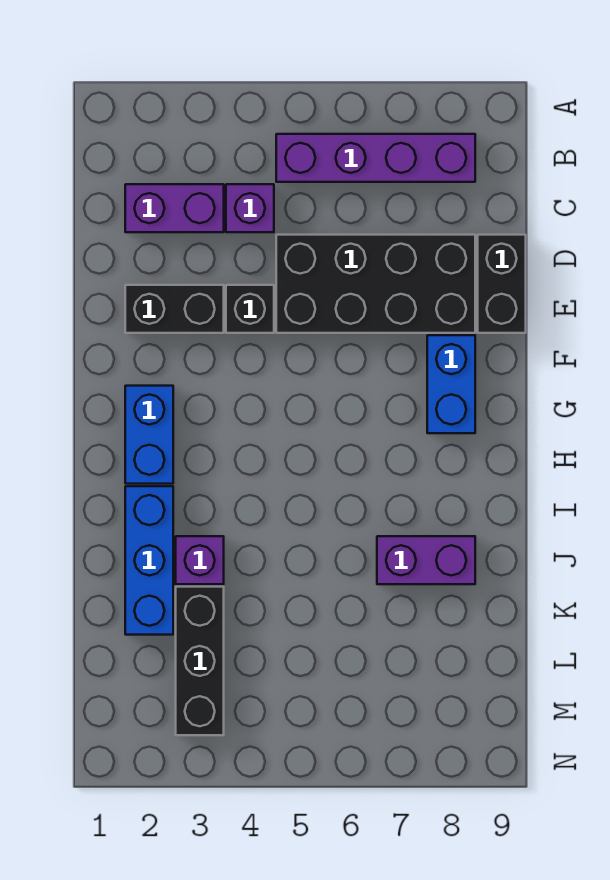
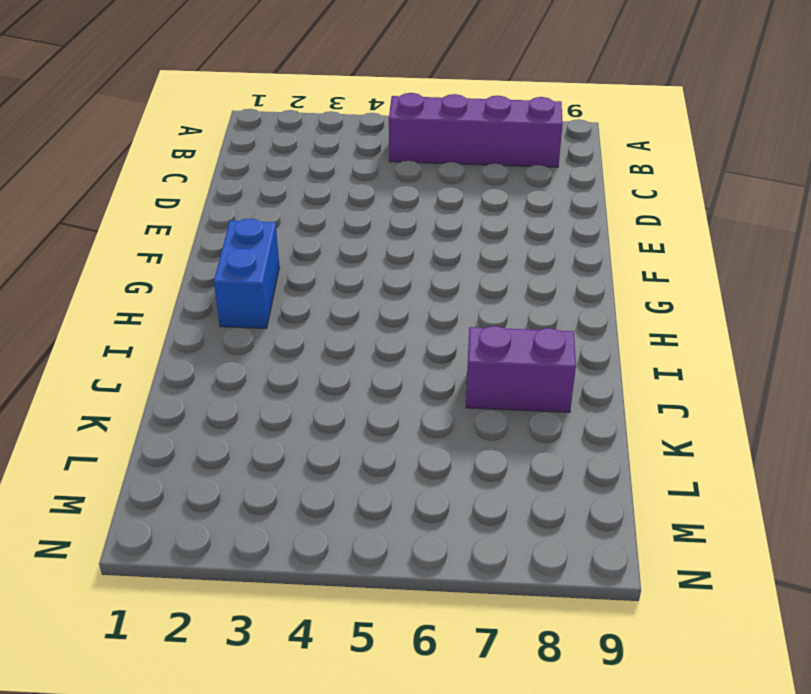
none -> purple brick C2:C3 level 1
none -> purple brick C4 level 1
none -> black brick D5:E8 level 1

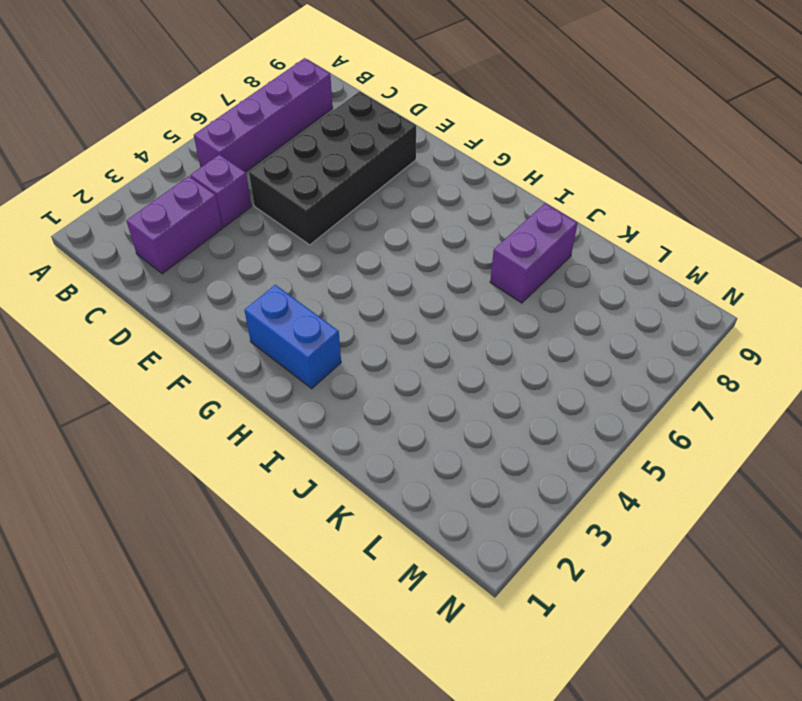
none -> black brick D9:E9 level 1
none -> black brick E2:E3 level 1
none -> black brick E4 level 1

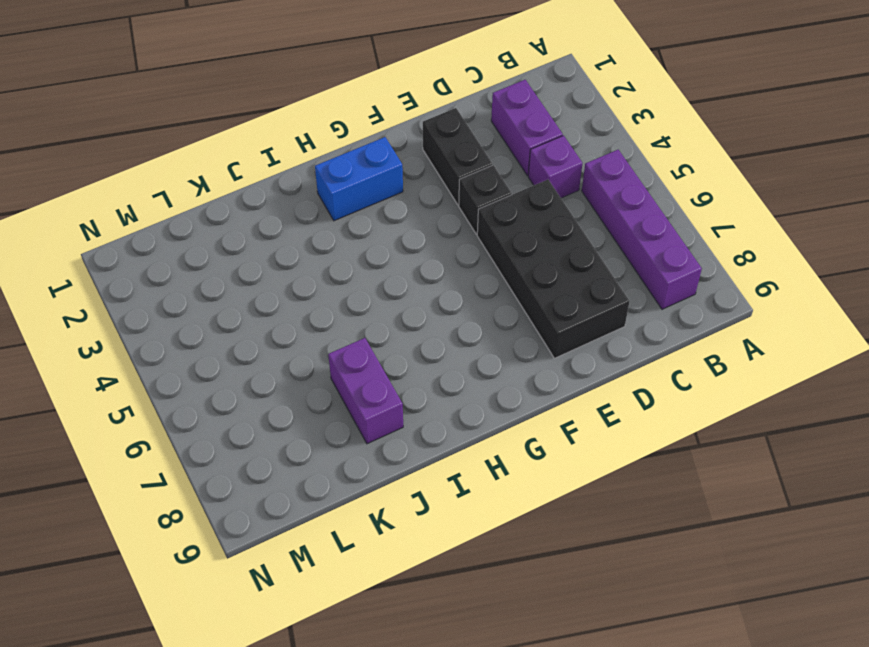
none -> black brick D9:E9 level 1
none -> blue brick F8:G8 level 1
none -> blue brick I2:K2 level 1

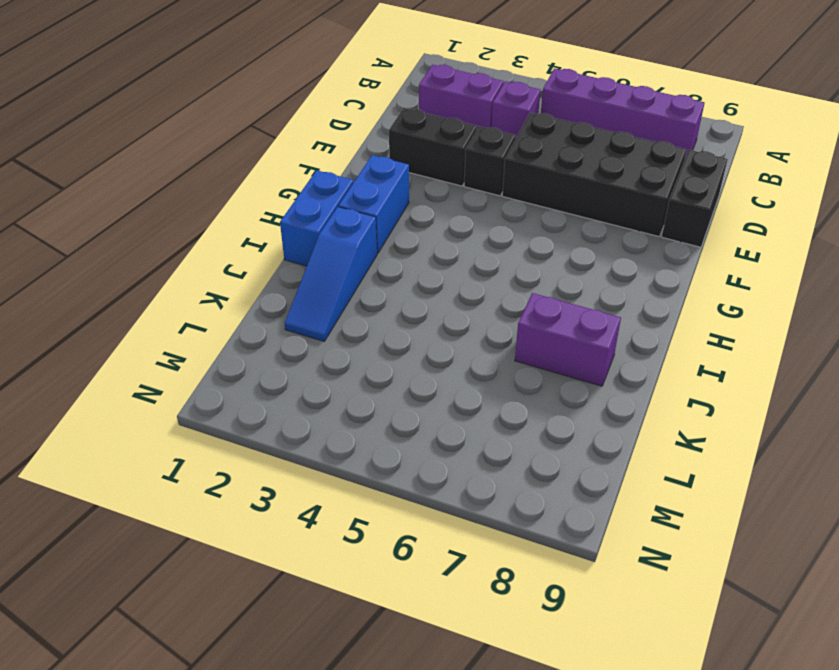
blue brick H1:I1 level 1 -> blue brick F8:G8 level 1
blue slope I2:K2 level 1 top I -> blue brick I2:K2 level 1
none -> purple brick J3 level 1
none -> black brick K3:M3 level 1

